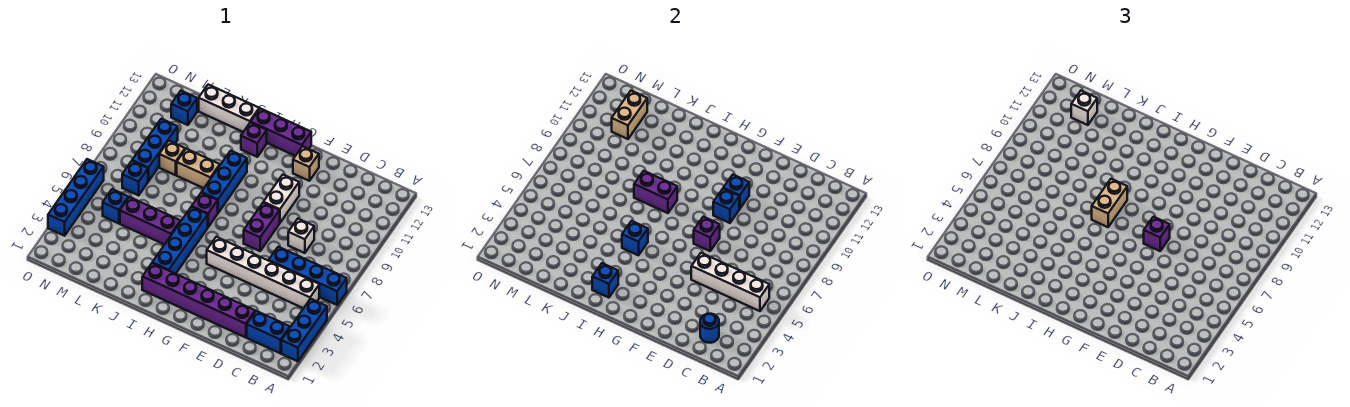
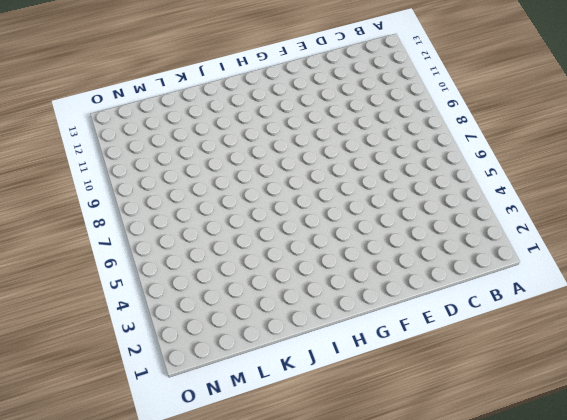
none -> blue brick A2:A4 level 1
none -> blue brick A6:D6 level 1
none -> blue brick B2:C2 level 1
none -> white brick B5:G5 level 1

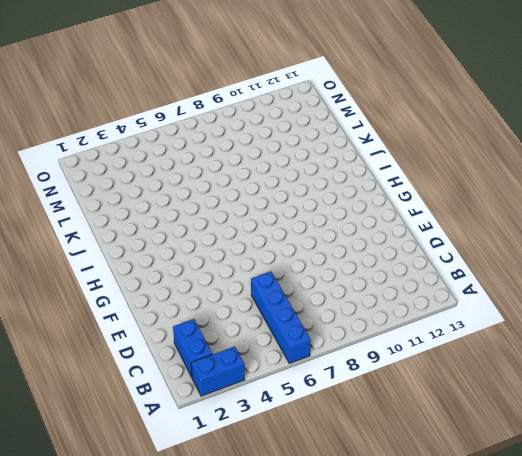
blue brick A2:A3 level 1 -> blue brick A2:A4 level 1
none -> white brick B5:G5 level 1
none -> purple brick D2:I2 level 1
none -> white brick D8 level 1
none -> purple brick F7:F8 level 1

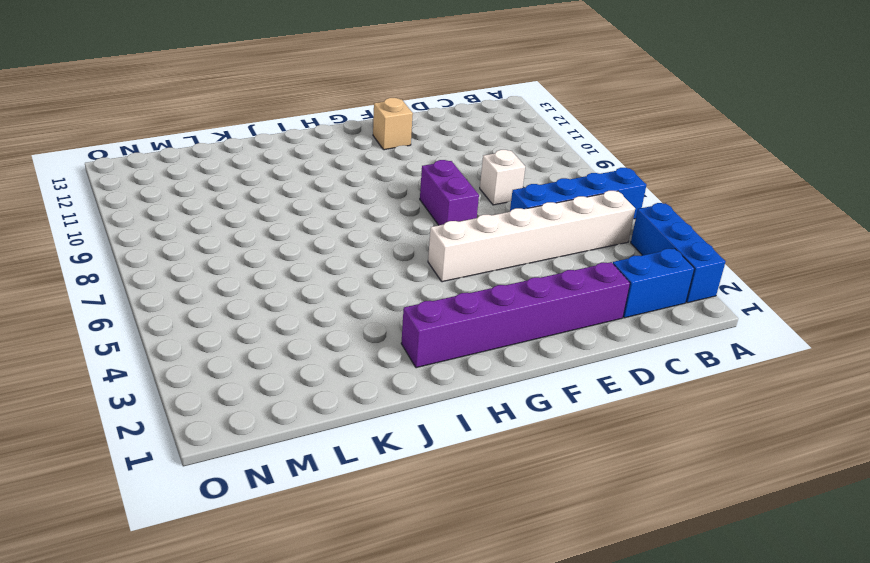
none -> white brick F9:F10 level 1
none -> purple brick G13:I13 level 1
none -> blue brick I3:I6 level 1
none -> purple brick I7 level 1

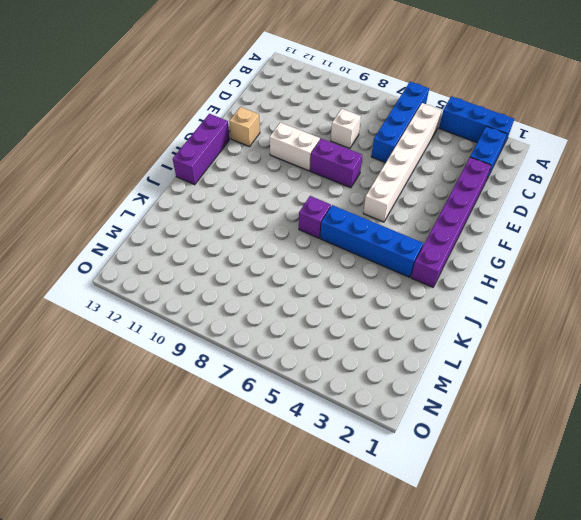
none -> blue brick I8:I10 level 1
none -> purple brick I12 level 1
none -> purple brick J5:L5 level 1
none -> tan brick J9:K9 level 1

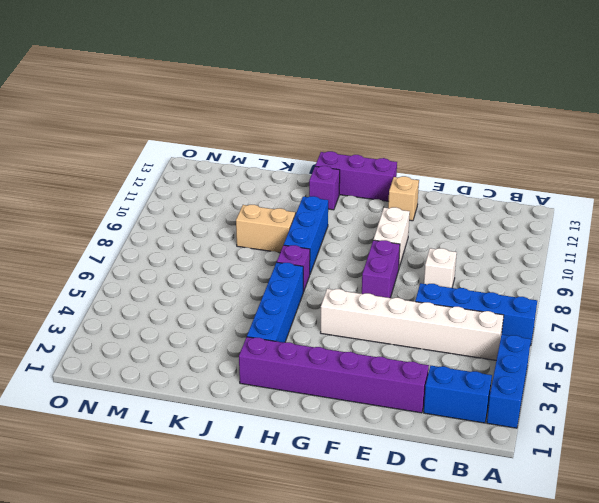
none -> purple brick J5:L5 level 1
none -> white brick J13:L13 level 1
none -> tan brick L9 level 1
none -> blue brick M5 level 1

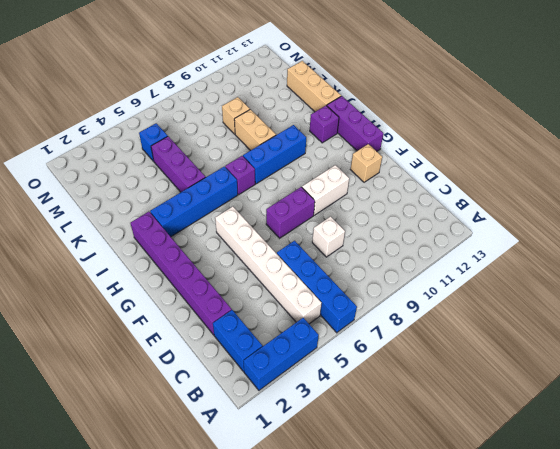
tan brick J13:L13 level 1 -> white brick J13:L13 level 1
none -> blue brick M7 level 1
none -> blue brick M8:M10 level 1
none -> blue brick M12 level 1
none -> blue brick O3:O6 level 1

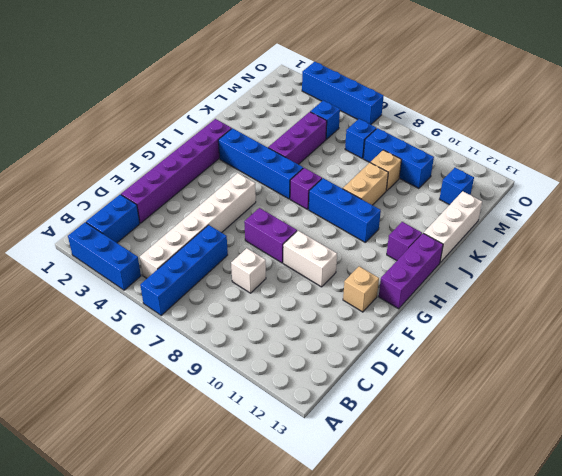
none -> white brick B5:E5 level 2
none -> blue round brick C2 level 2
none -> purple brick F7 level 2
none -> blue brick F9 level 2

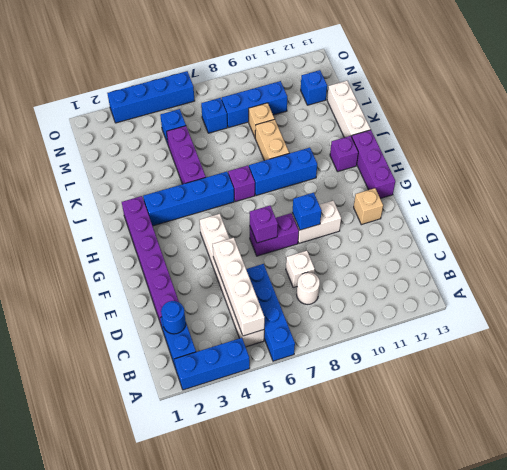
white round brick C8 level 1 -> none
none -> blue brick F10 level 2
none -> blue brick I2 level 2
none -> blue brick I5 level 2
none -> purple brick I8:J8 level 2

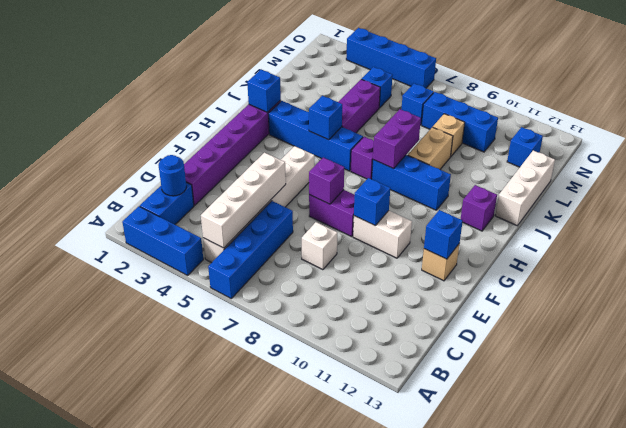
blue brick F12 level 2 -> blue brick F10 level 2
none -> purple brick G13:I13 level 1
none -> tan brick M11:M12 level 2
none -> purple brick F7 level 3
none -> tan brick I7:I8 level 3

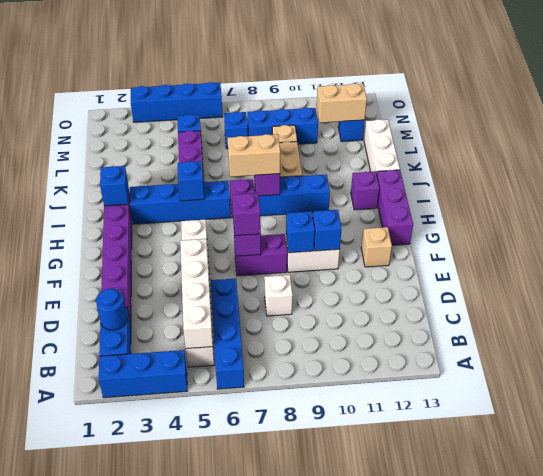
none -> white brick M12 level 3

